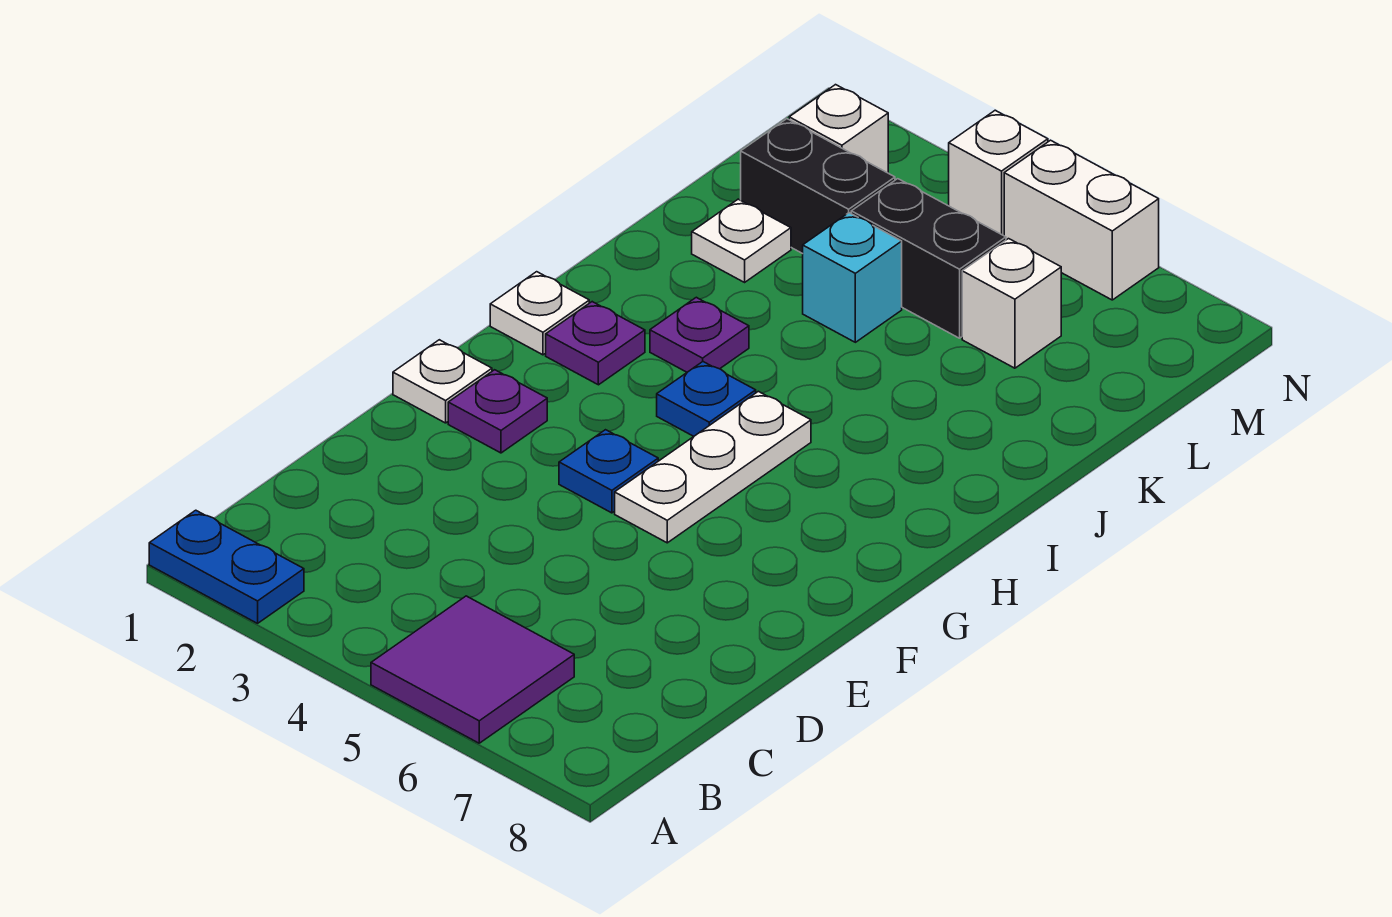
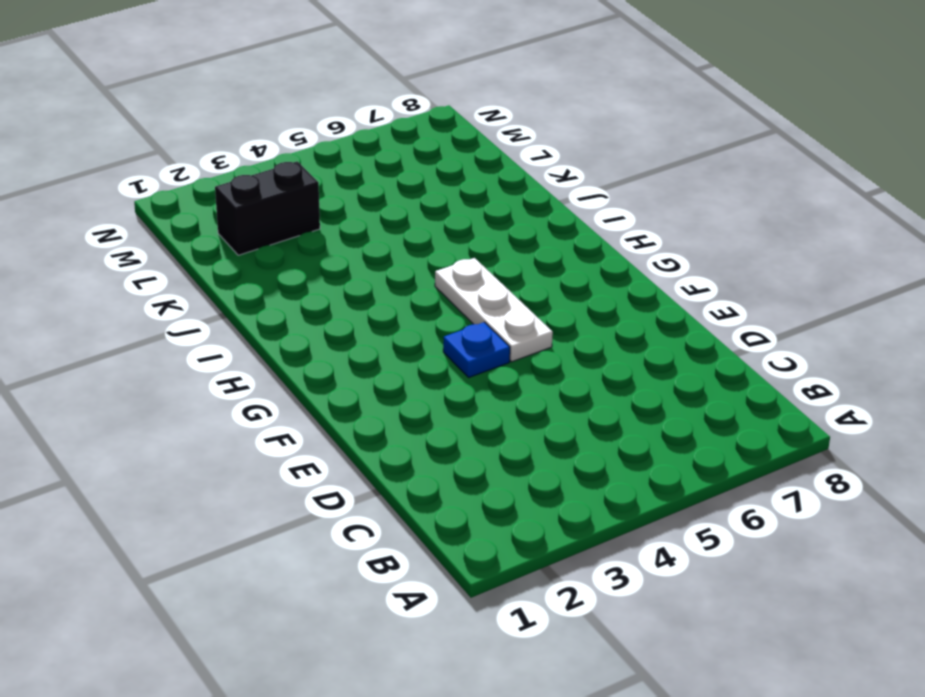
none -> blue plate A1:A2 level 1
none -> purple tile A5:B6 level 1
none -> white plate F1 level 1

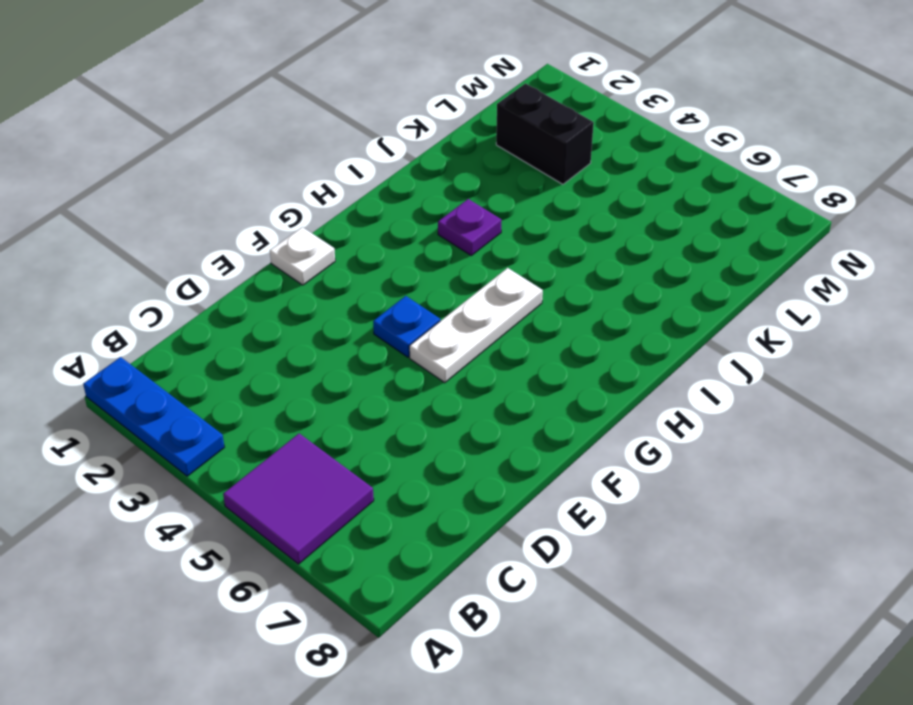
blue plate A1:A3 level 1 -> blue plate A1:A2 level 1
none -> purple plate F2 level 1
none -> white plate H1 level 1
none -> purple plate H2 level 1

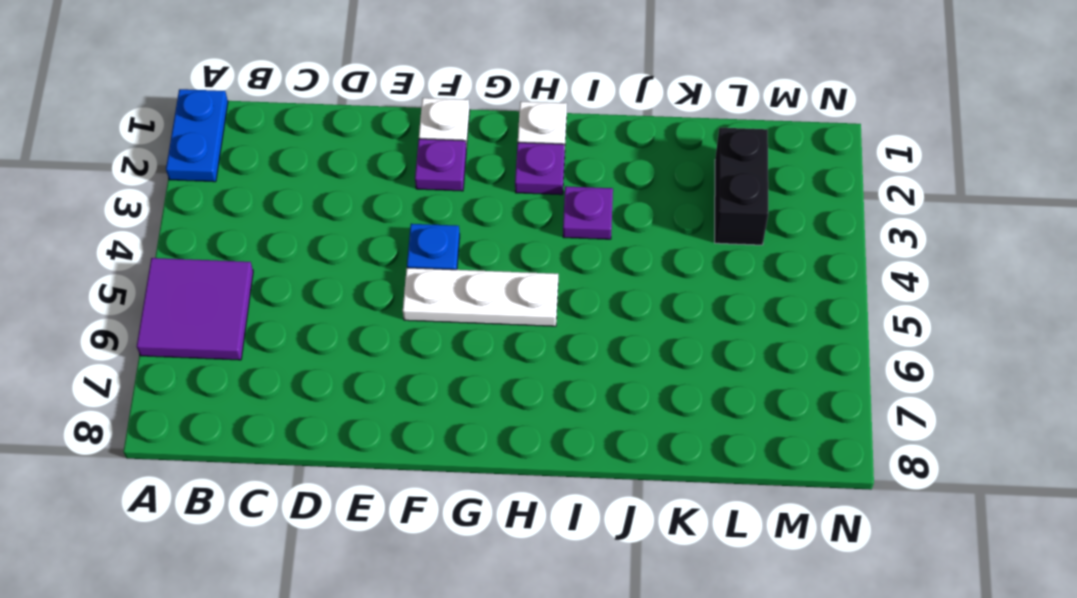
none -> blue plate H4 level 1
none -> white plate K2 level 1
none -> cyan brick K4 level 1

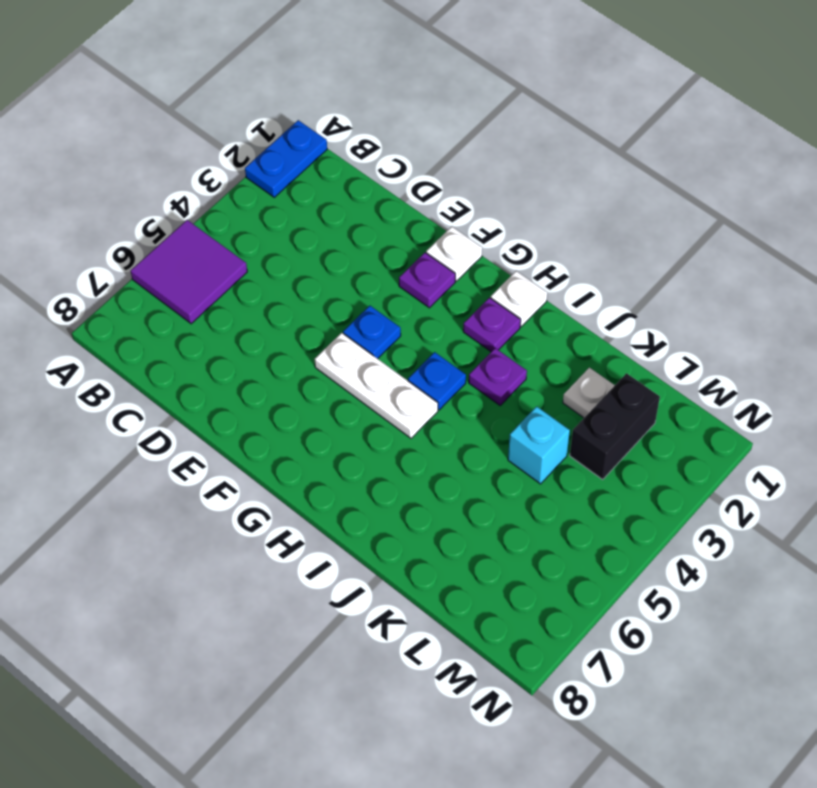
none -> black brick L4:L5 level 1
none -> white brick L6 level 1
none -> white brick M2 level 1

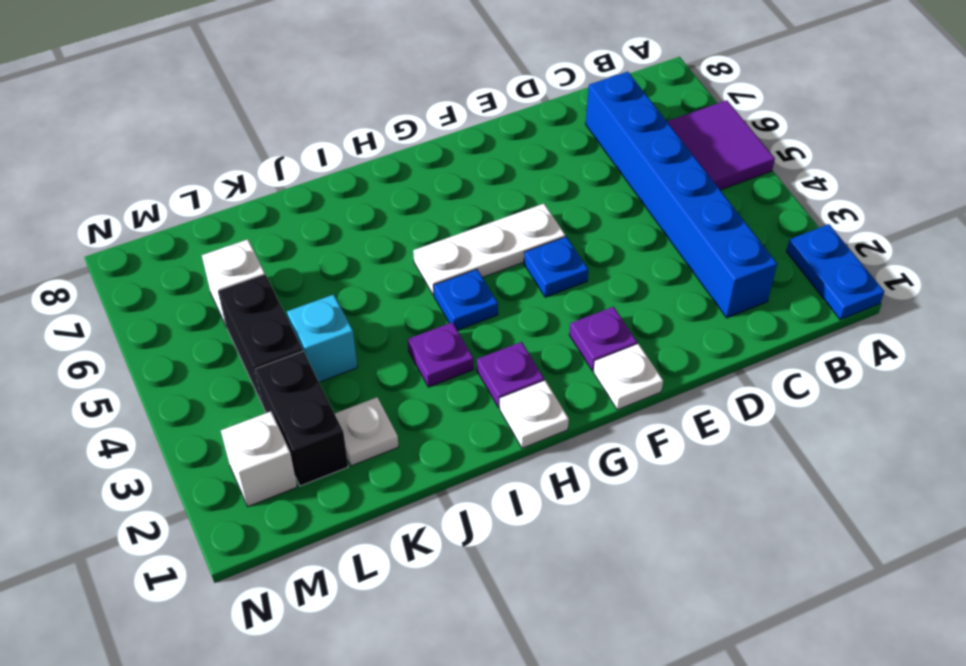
blue brick C2:C7 level 1 -> none
none -> white brick N4 level 1
none -> white brick N5:N6 level 1

